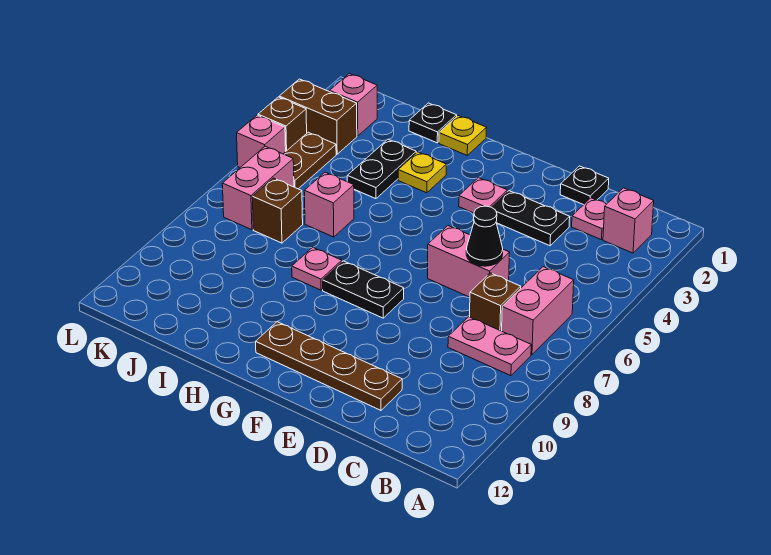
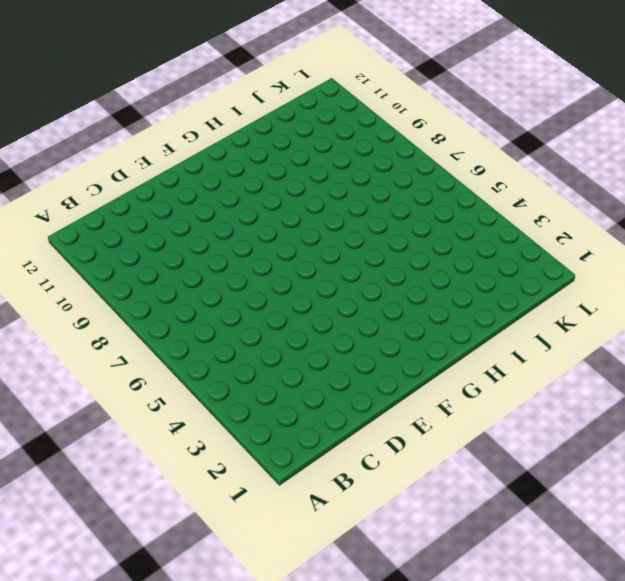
none -> pink brick B2 level 1
none -> pink brick B6:B7 level 1
none -> pink plate B8:C8 level 1

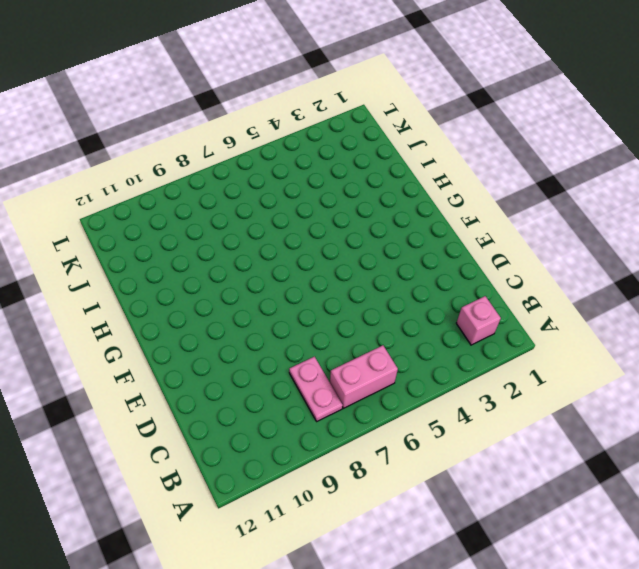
none -> pink plate C2 level 1
none -> brown brick C7 level 1
none -> black plate D1 level 1

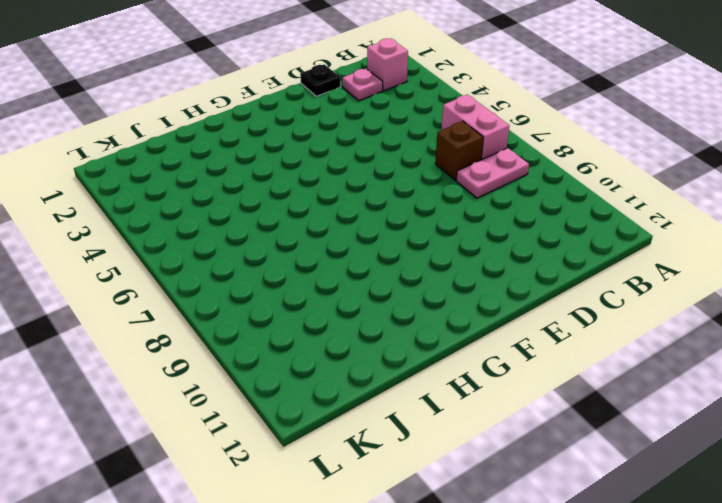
none -> black plate D3:E3 level 1
none -> pink brick D6:E6 level 1
none -> brown plate D11:G11 level 1

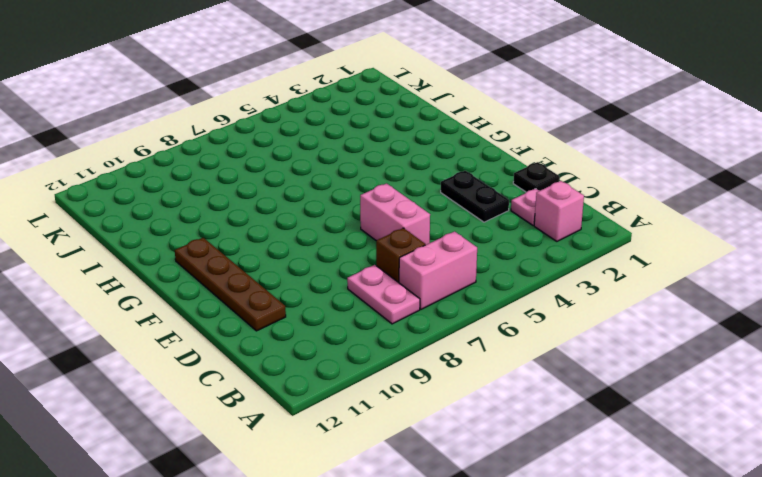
none -> pink plate F3 level 1
none -> black plate F8:G8 level 1
none -> yellow plate H1 level 1

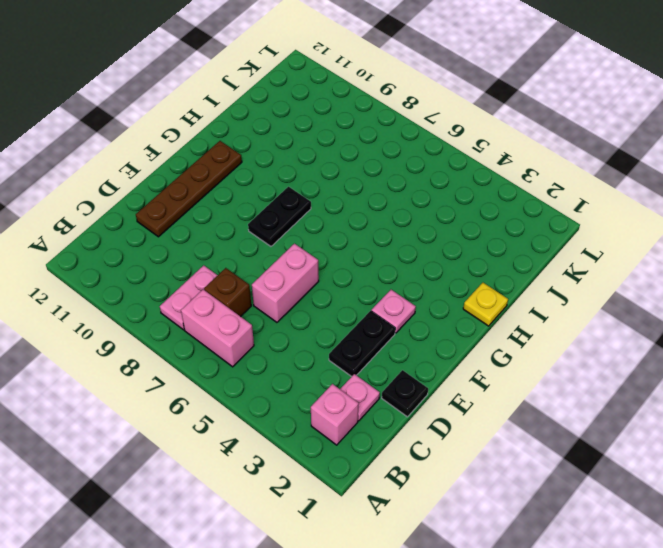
none -> yellow plate H3 level 1
none -> pink plate H8 level 1
none -> black plate I1 level 1

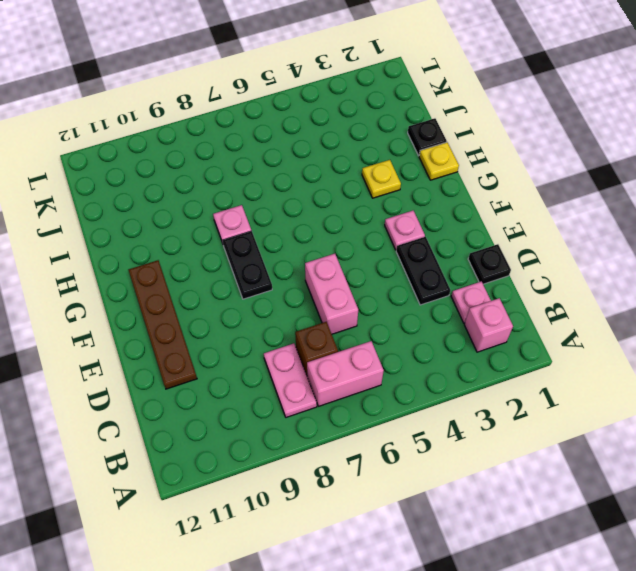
none -> black plate I3:I4 level 1
none -> pink brick I6 level 1
none -> brown brick J7 level 1

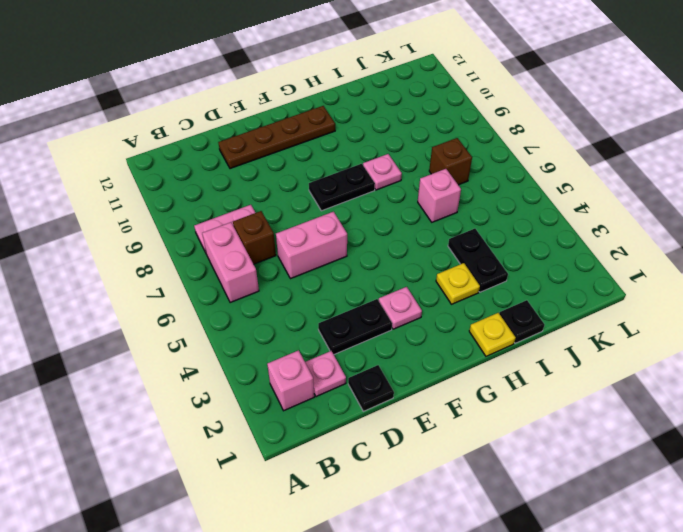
none -> pink brick K2 level 1
none -> brown brick K3:L3 level 1
none -> brown plate K4:K5 level 1

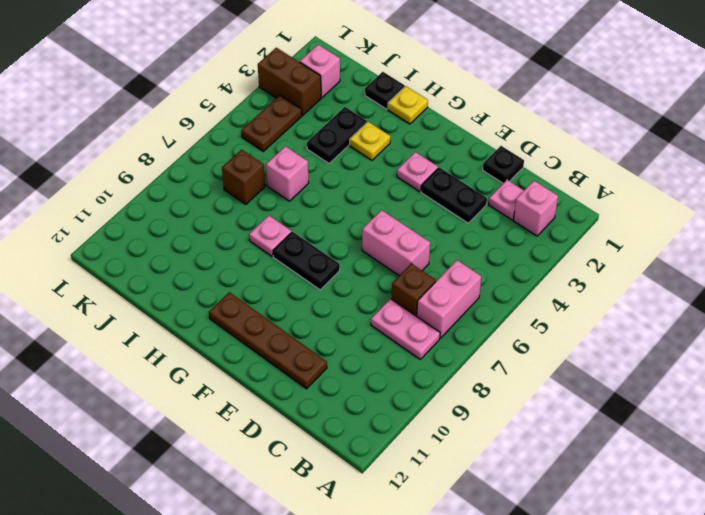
none -> pink brick K6:K7 level 1
none -> brown brick L4 level 1
none -> pink brick L5 level 1

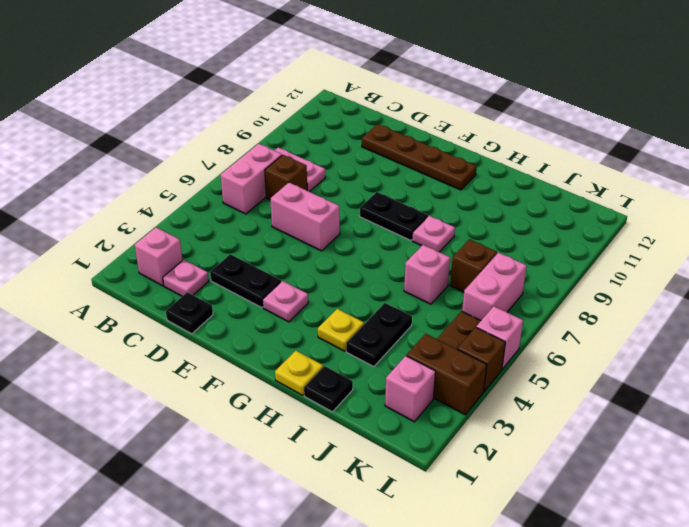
none -> black cone D6 level 2

